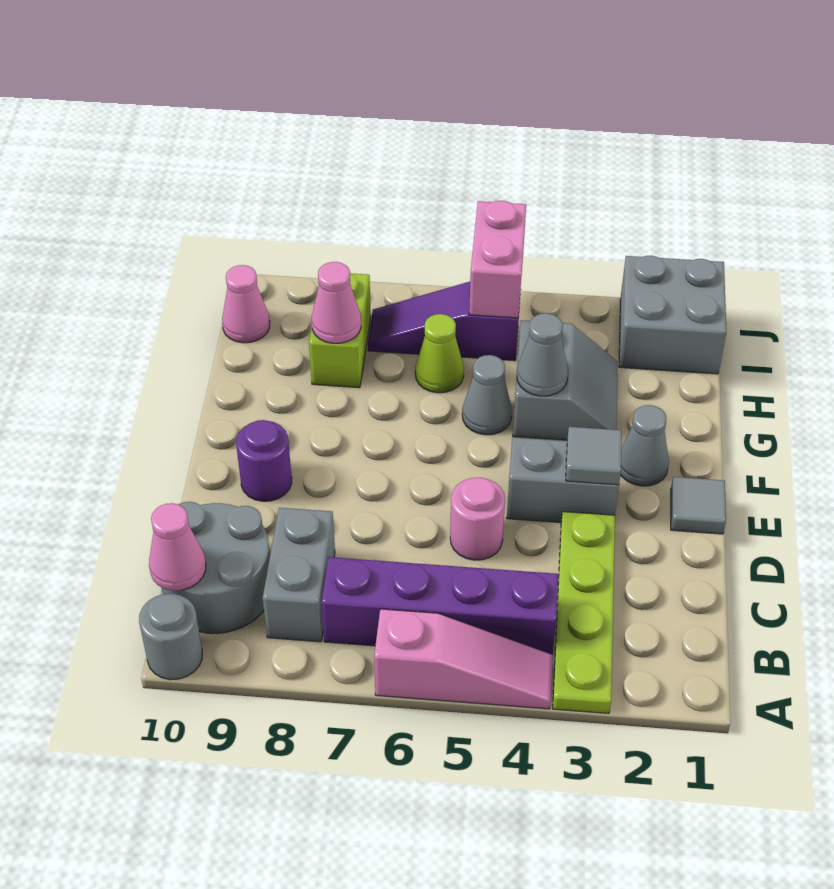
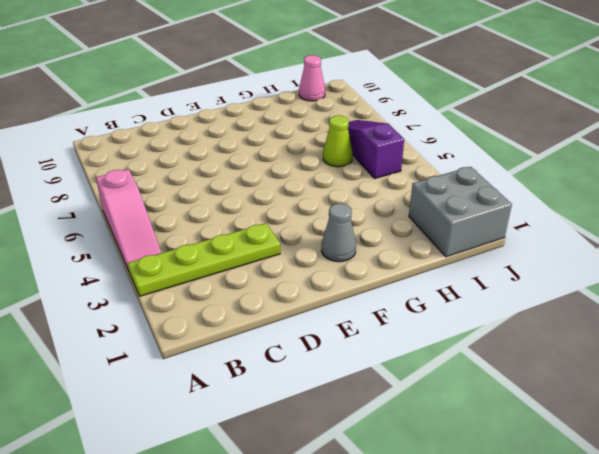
none -> grey round brick A10 level 1
none -> purple brick B4:B7 level 1
none -> grey brick B8:C8 level 1

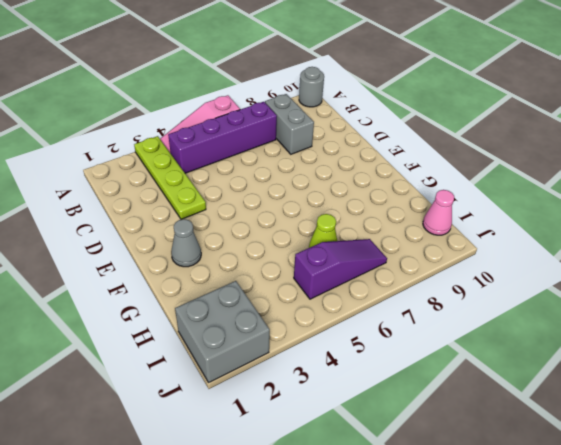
none -> grey round brick B9:C10 level 1
none -> pink round brick D5 level 1
none -> grey tile E1 level 1

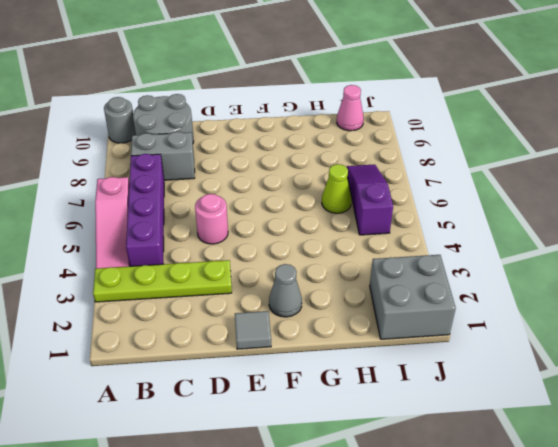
none -> grey brick E3:E4 level 1
none -> purple round brick E9 level 1
none -> grey slope G3:H4 level 1 top 4

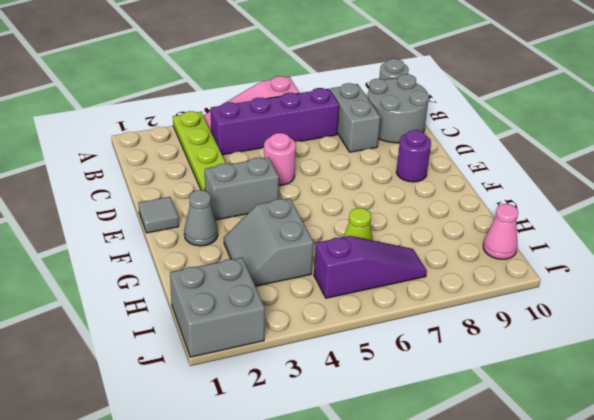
none -> grey cone G5 level 1
none -> lime brick H8:I8 level 1
none -> pink cone B10 level 2

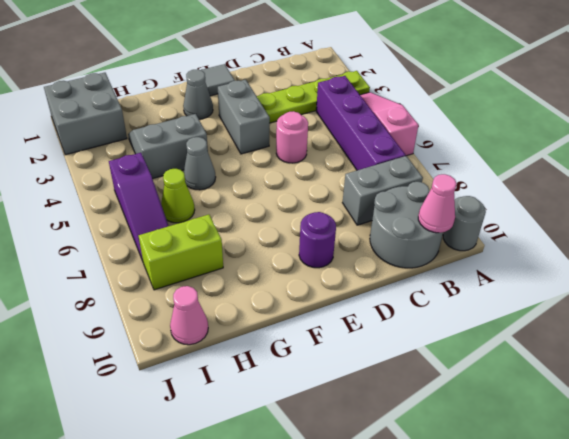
none -> grey tile E3 level 2
none -> grey cone G4 level 2
none -> pink cone H8 level 2

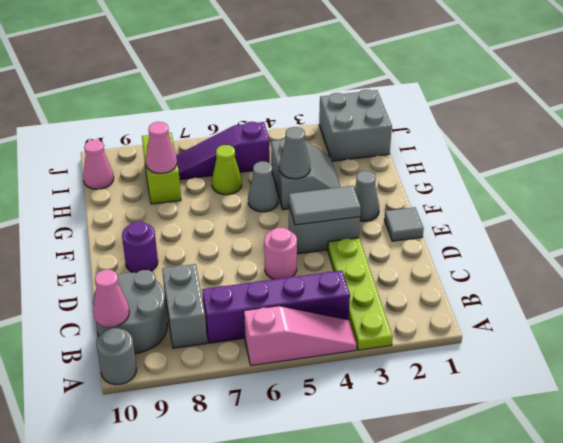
grey tile E3:E4 level 2 -> grey tile E3 level 2
none -> pink brick I5:J5 level 2

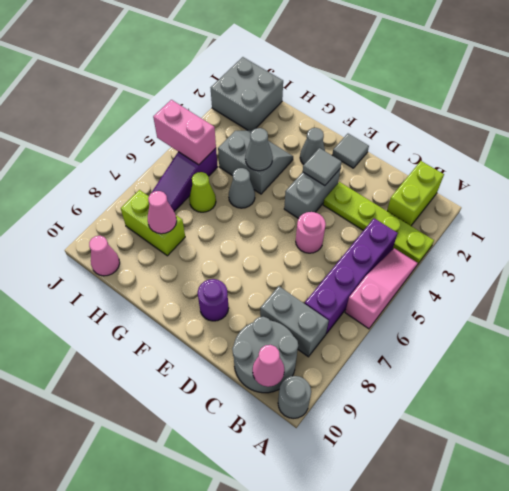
lime brick B1:B2 level 1 -> none

